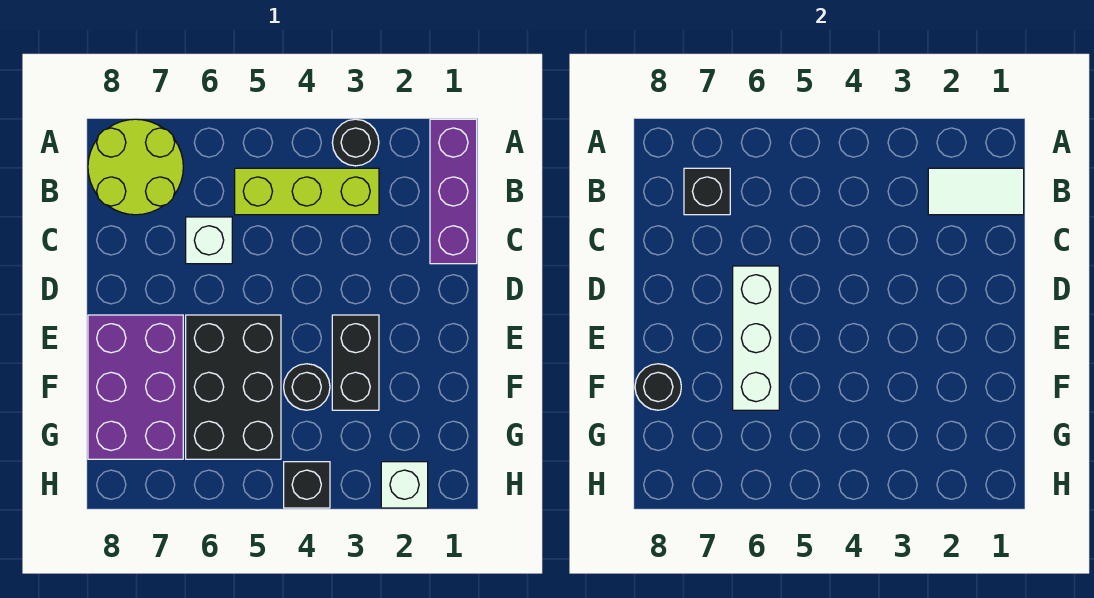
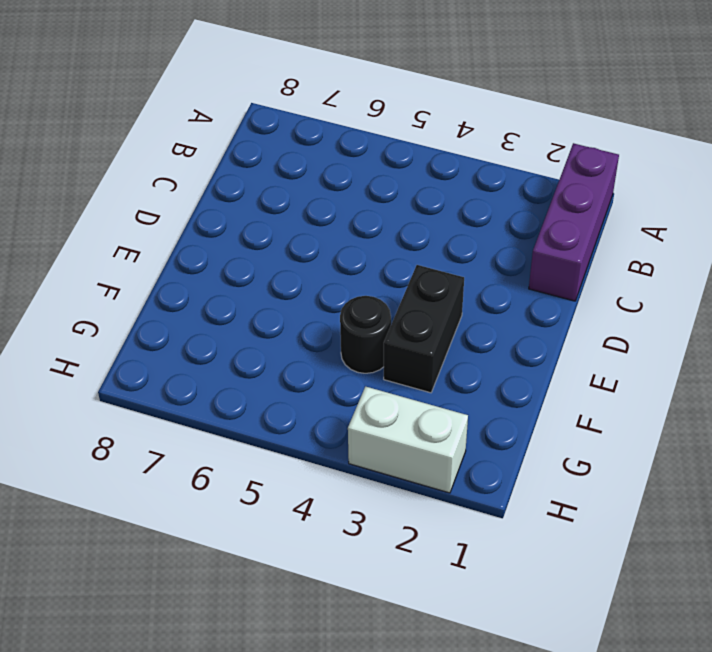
white brick H2:H3 level 1 -> white brick H2 level 1
none -> black round brick A3 level 1
none -> lime round brick A7:B8 level 1
none -> lime brick B3:B5 level 1

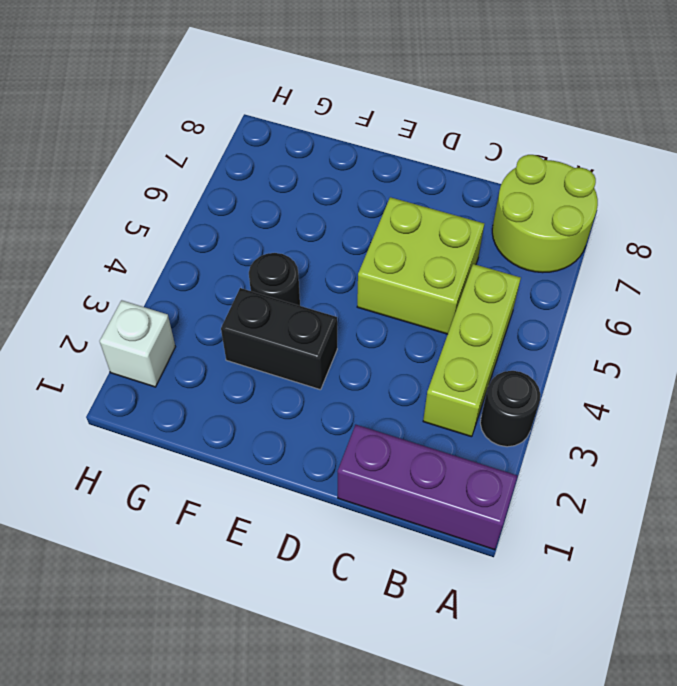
lime brick C5:D6 level 1 -> white brick C6 level 1
none -> black brick E5:G6 level 1
none -> purple brick E7:G8 level 1
none -> black brick H4 level 1

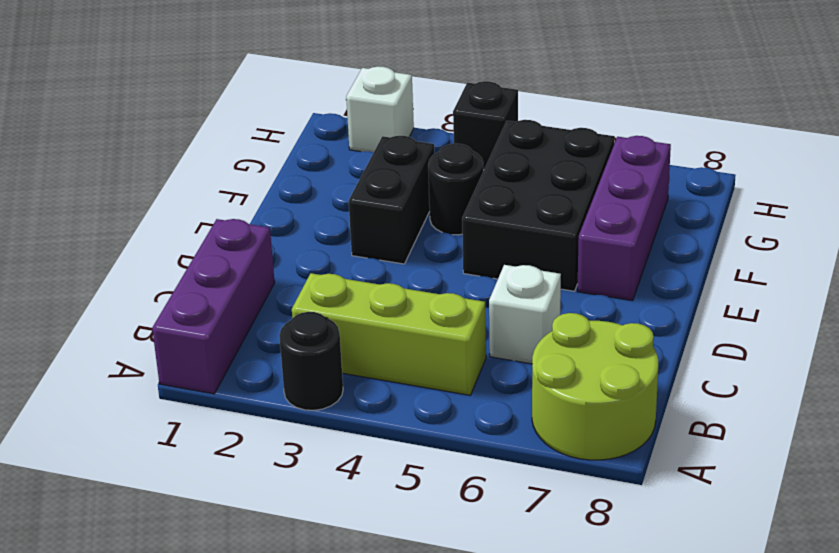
purple brick E7:G7 level 1 -> purple brick E7:G8 level 1
none -> white tile B1:B2 level 2
none -> black brick B7 level 2
none -> white brick D6:F6 level 2

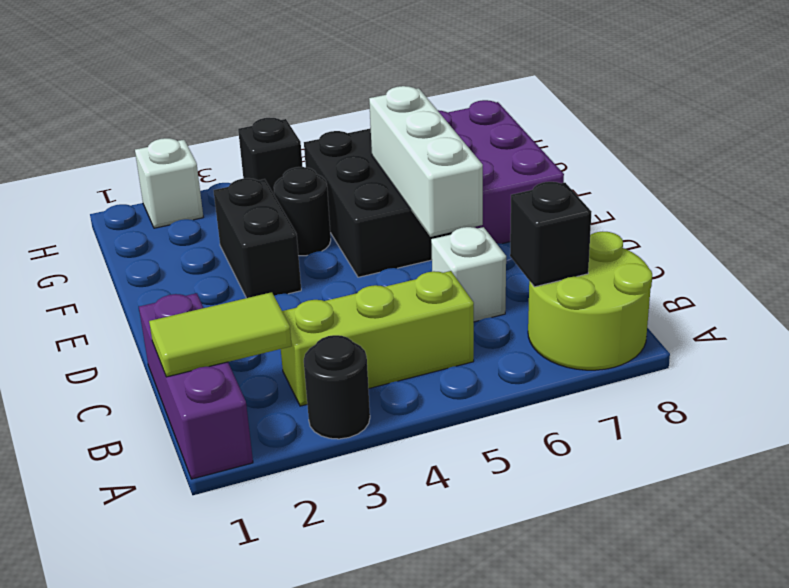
lime tile B1:B2 level 2 -> white tile B1:B2 level 2
none -> black round brick F8 level 2

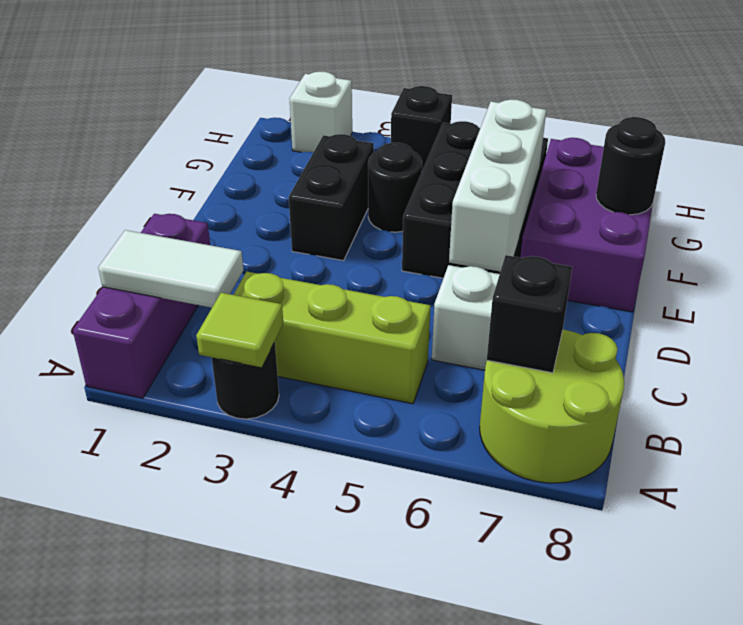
lime tile A3 level 2 -> none

